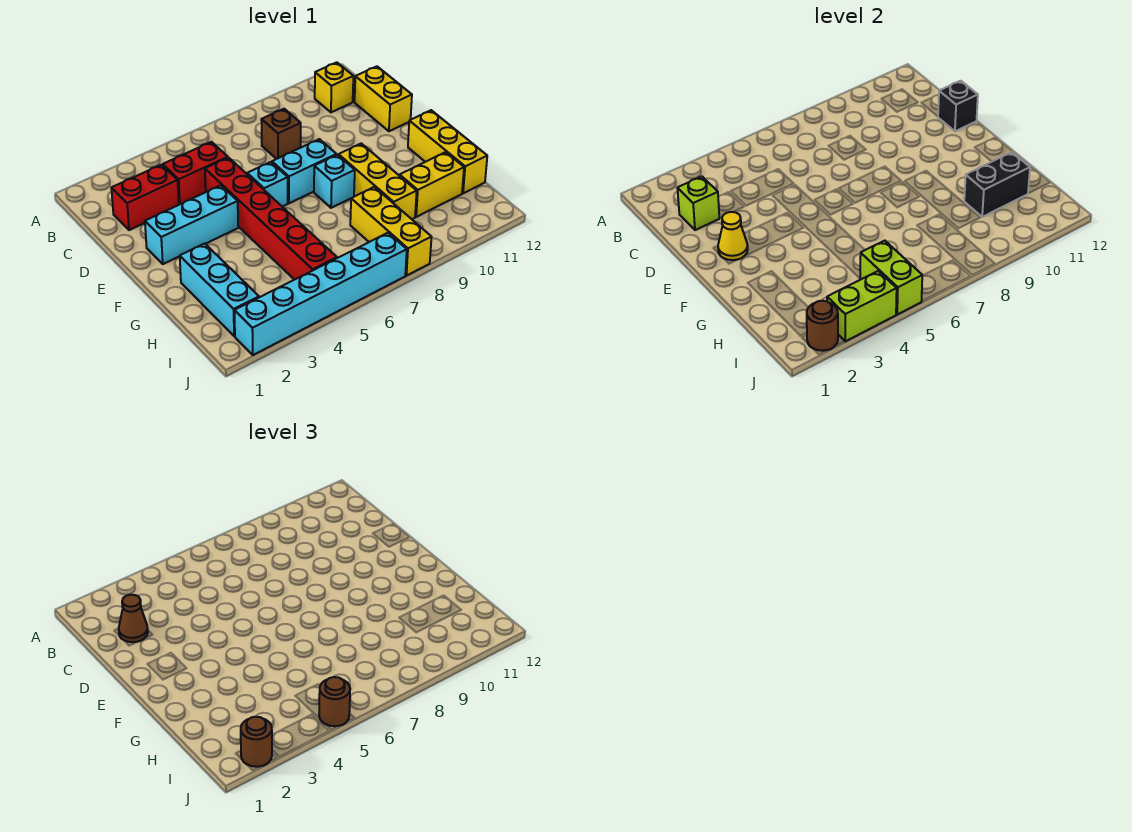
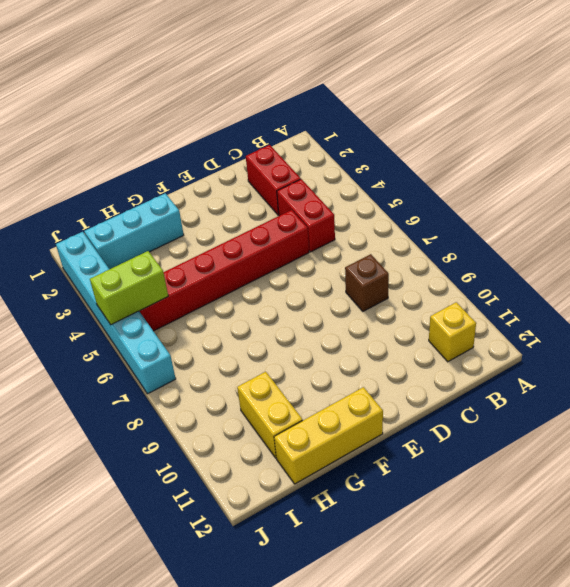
none -> yellow brick C12:D12 level 1
none -> cyan brick E2:E4 level 1
none -> cyan brick E6 level 1

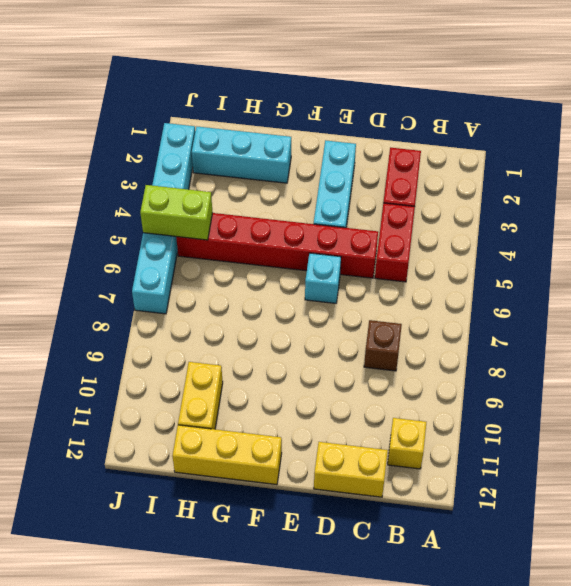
none -> cyan brick E7:E8 level 1
none -> cyan brick F8 level 1
none -> yellow brick F9:H9 level 1

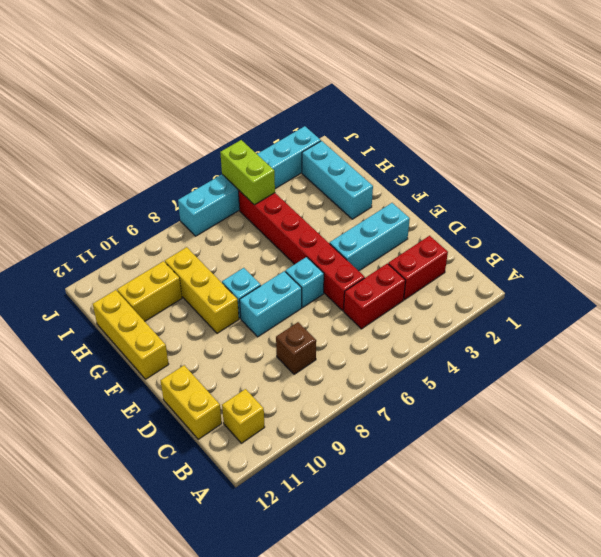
none -> yellow brick H8:J8 level 1
none -> lime brick C2 level 2
none -> black brick D12 level 2

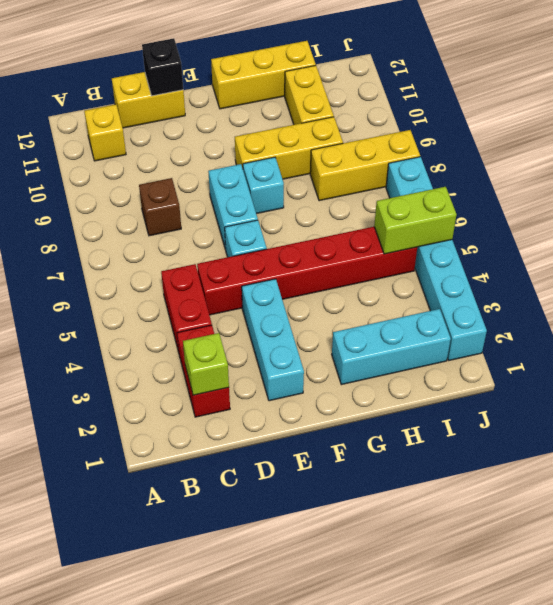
none -> yellow cone E2 level 2
none -> black brick H10:H11 level 2
none -> brown round brick J2 level 2

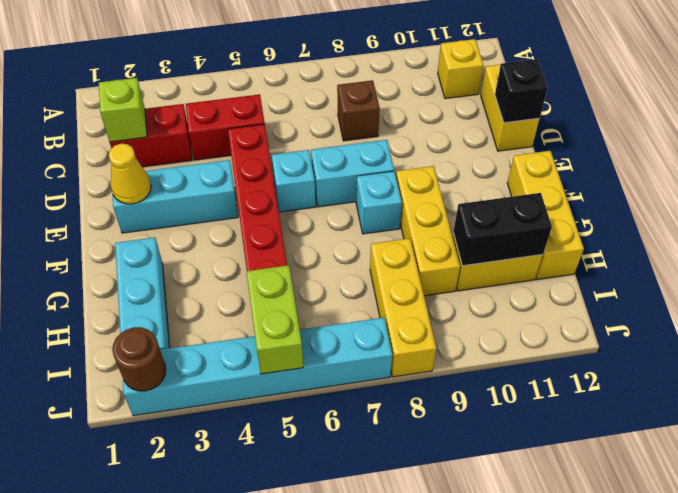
none -> lime brick J3:J4 level 2
none -> brown cone C2 level 3
none -> brown round brick J2 level 3

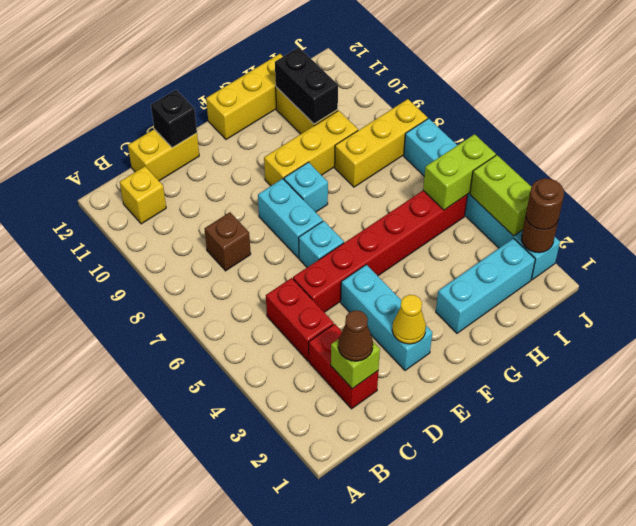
none -> brown round brick J5 level 3

